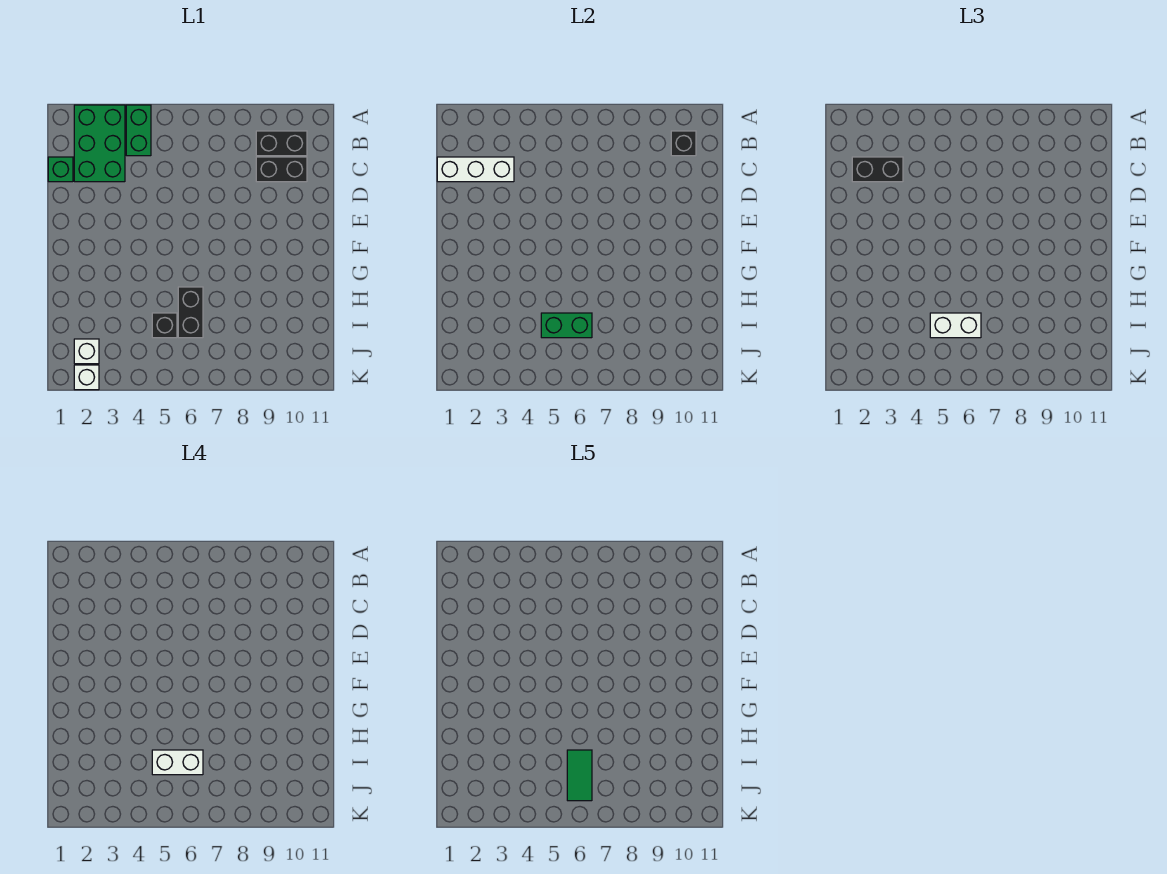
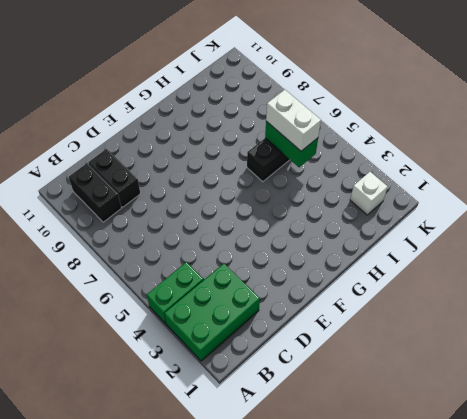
none -> green brick C1 level 1
none -> black brick I5 level 1
none -> white brick K2 level 1

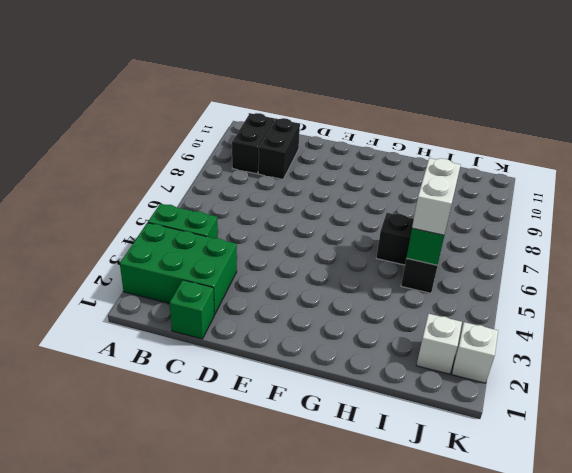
none -> black brick B10 level 2
none -> white brick C1:C3 level 2
none -> black brick C2:C3 level 3

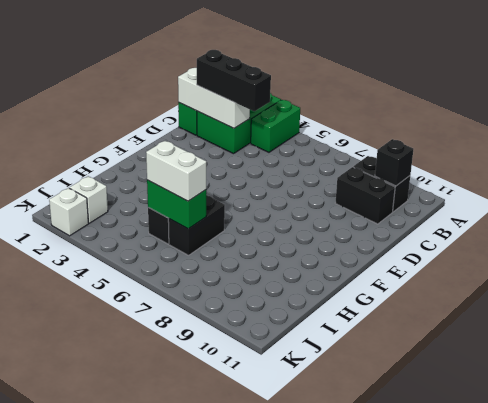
black brick C2:C4 level 3 -> black brick C2:C3 level 3
none -> white brick I5:I6 level 4
none -> green tile I6:J6 level 5

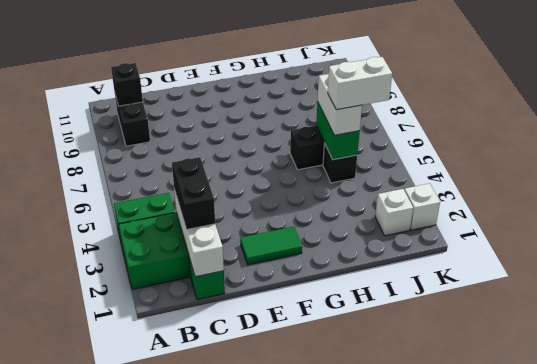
green tile E2:F2 level 1 -> green tile I6:J6 level 5
white brick I5:J5 level 4 -> white brick I5:I6 level 4
none -> black brick C9:C10 level 1

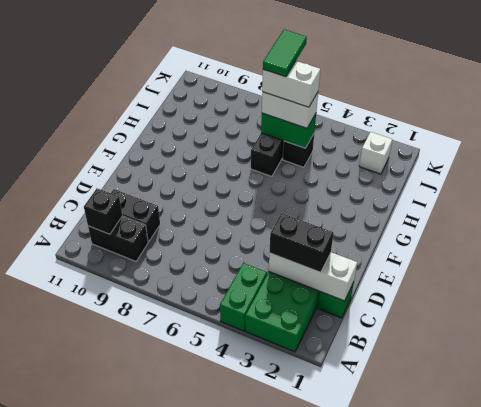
none -> white brick K2 level 1

